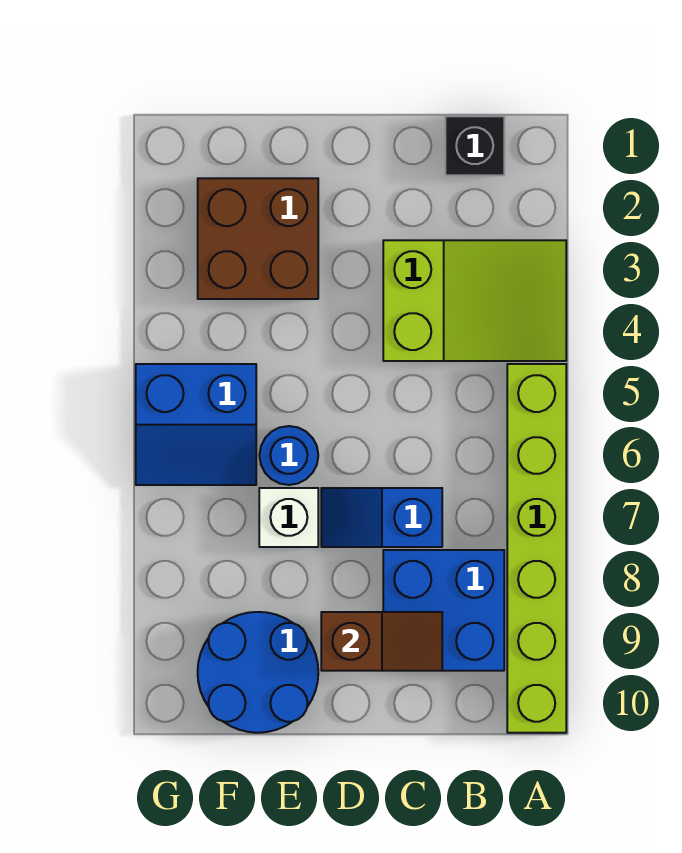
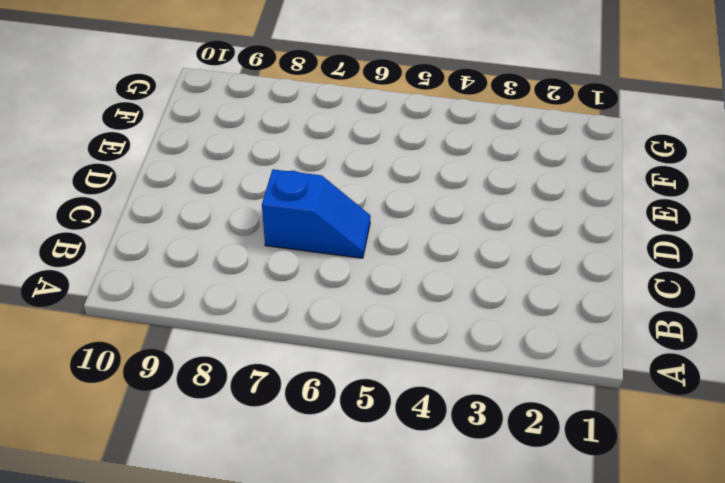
blue slope C6:C7 level 1 top 7 -> blue slope C7:D7 level 1 top C
none -> lime slope A3:C4 level 1 top C
none -> lime brick A5:A10 level 1

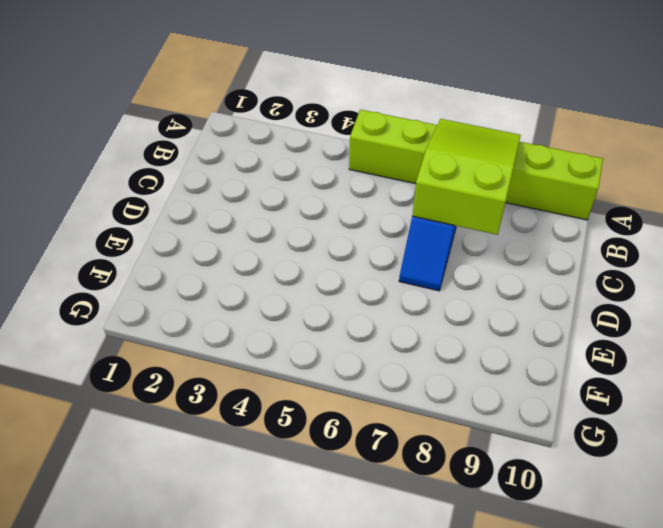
lime slope A7:C8 level 2 top C -> lime slope A3:C4 level 1 top C
none -> black brick B1 level 1
none -> blue brick B8:C9 level 1

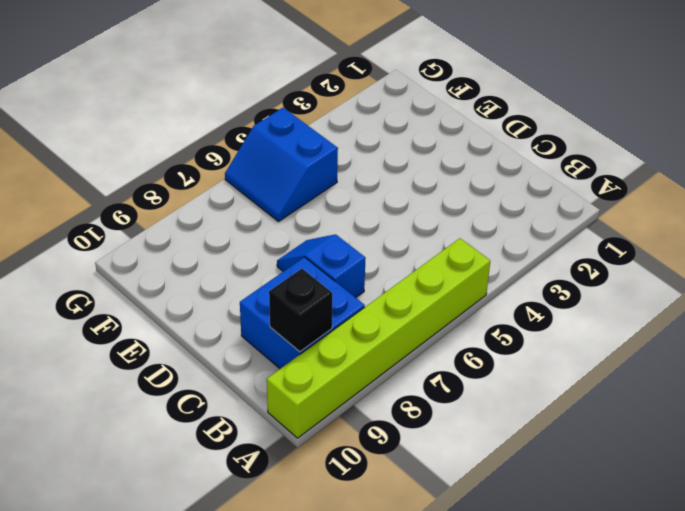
black brick B9 level 2 -> black brick B1 level 1
none -> lime slope A3:C4 level 1 top C
none -> brown brick E2:F3 level 1

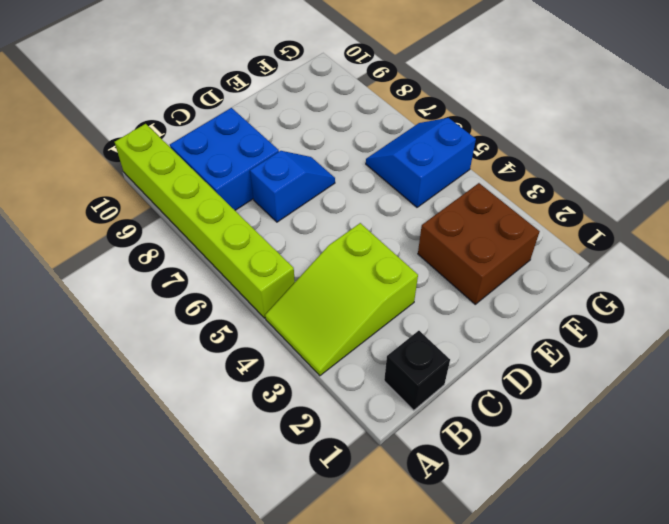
none -> blue round brick E6 level 1
none -> white brick E7 level 1

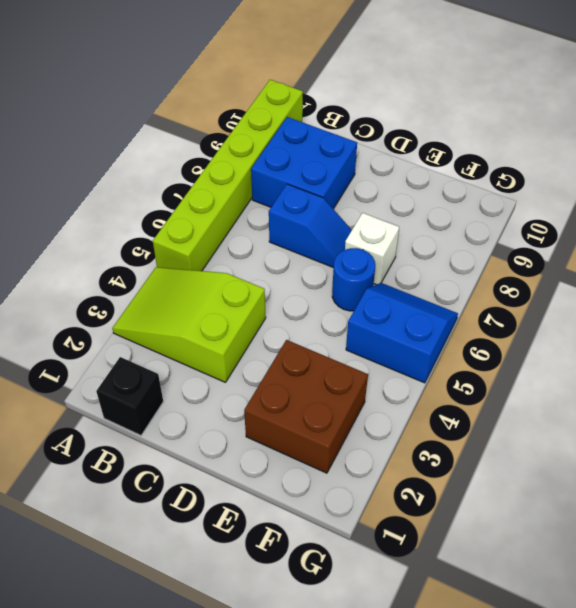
none -> blue round brick E9:F10 level 1
none -> brown slope C9:D9 level 2 top D

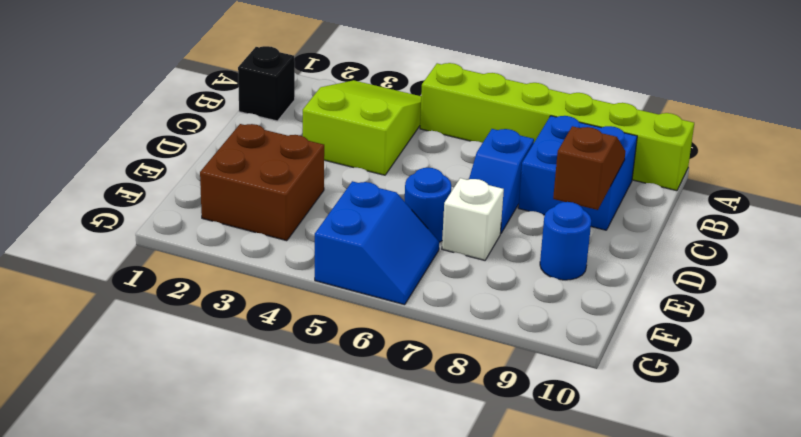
blue round brick E9 level 1 -> blue round brick E9:F10 level 1

